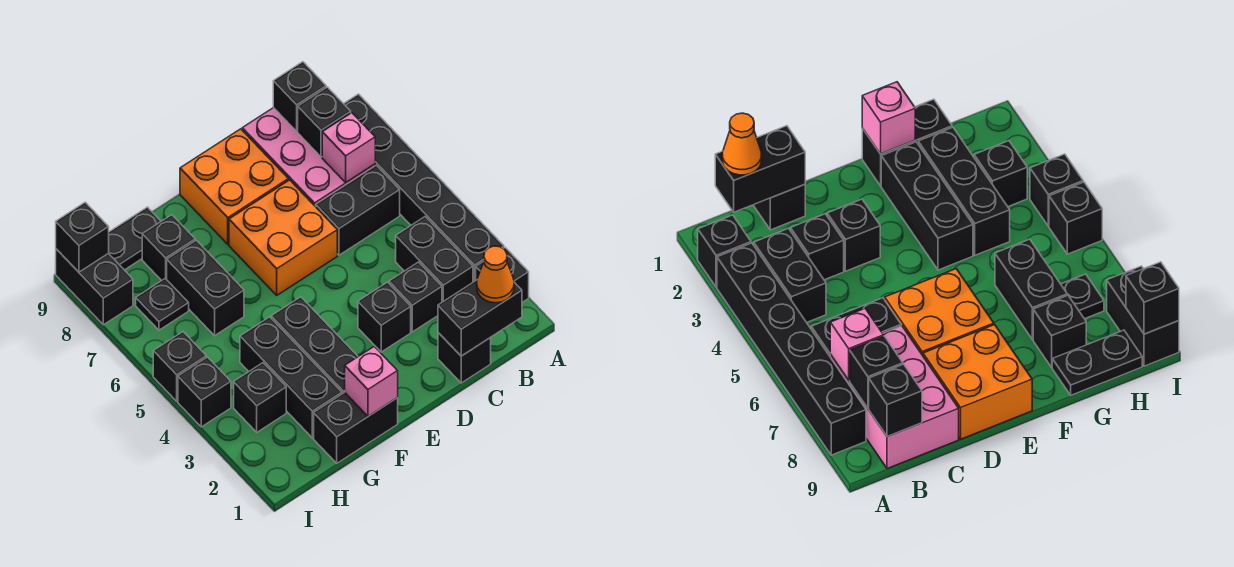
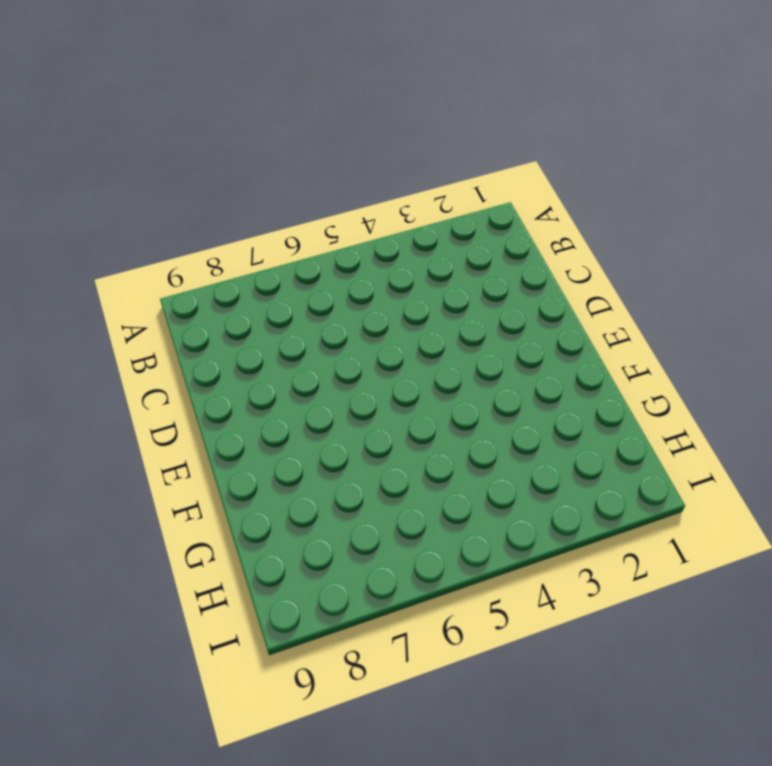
none -> black brick A2 level 1
none -> black brick A3:A8 level 1
none -> black brick B3:B4 level 1

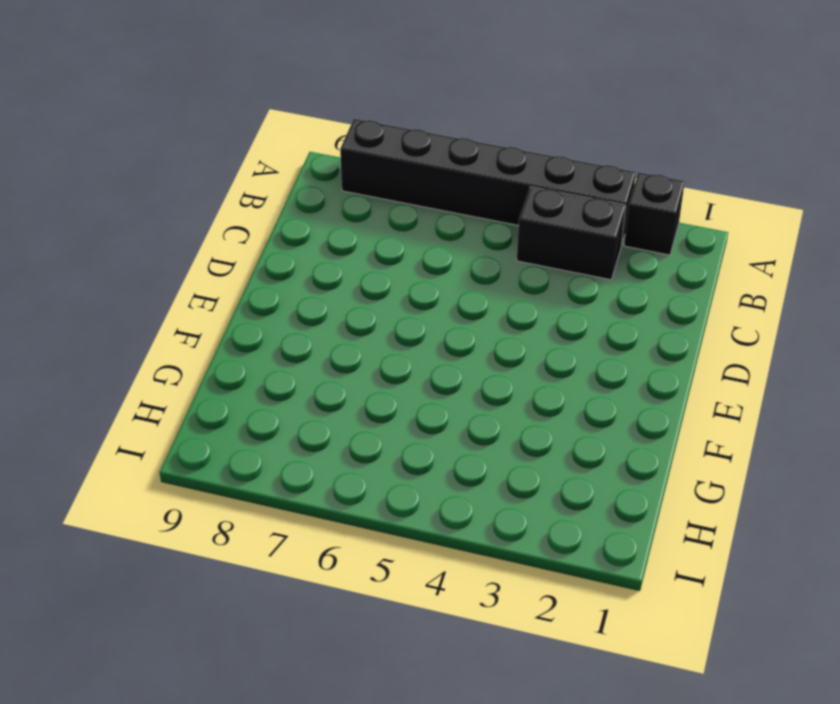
none -> black brick B6:C6 level 1
none -> pink brick B7:C9 level 1
none -> black brick C1 level 1

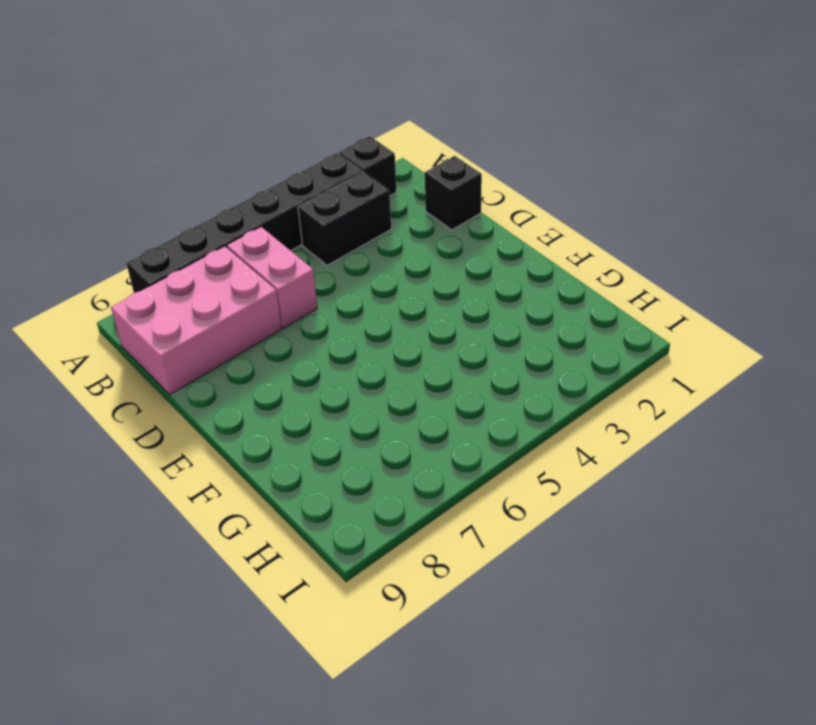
pink brick B6:C6 level 1 -> black brick B6:C6 level 1
none -> black brick C3 level 1
none -> black brick D3 level 1
none -> orange brick D6:E7 level 1

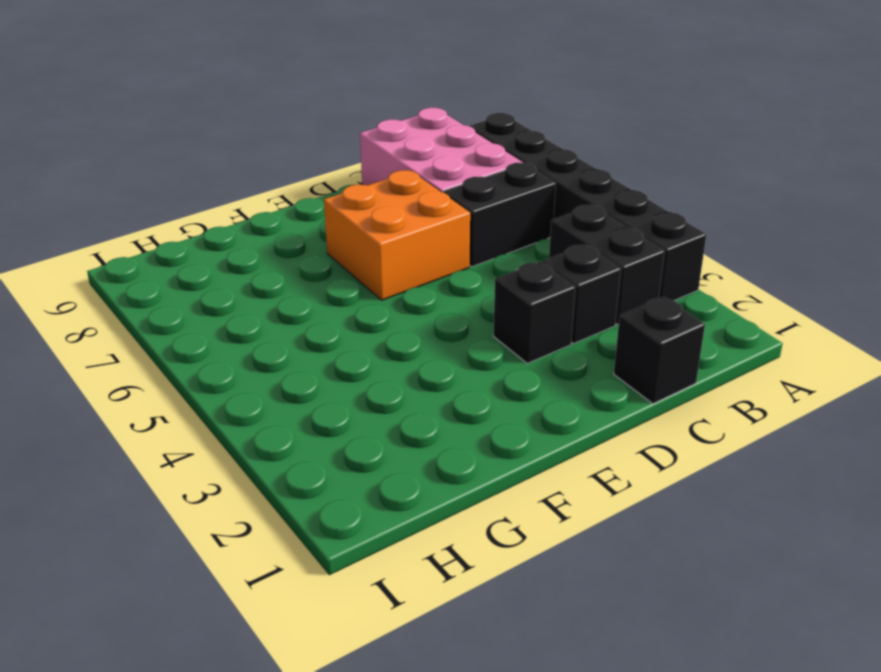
none -> black brick A2 level 1
none -> orange brick D8:E9 level 1
none -> black brick F1:G1 level 1

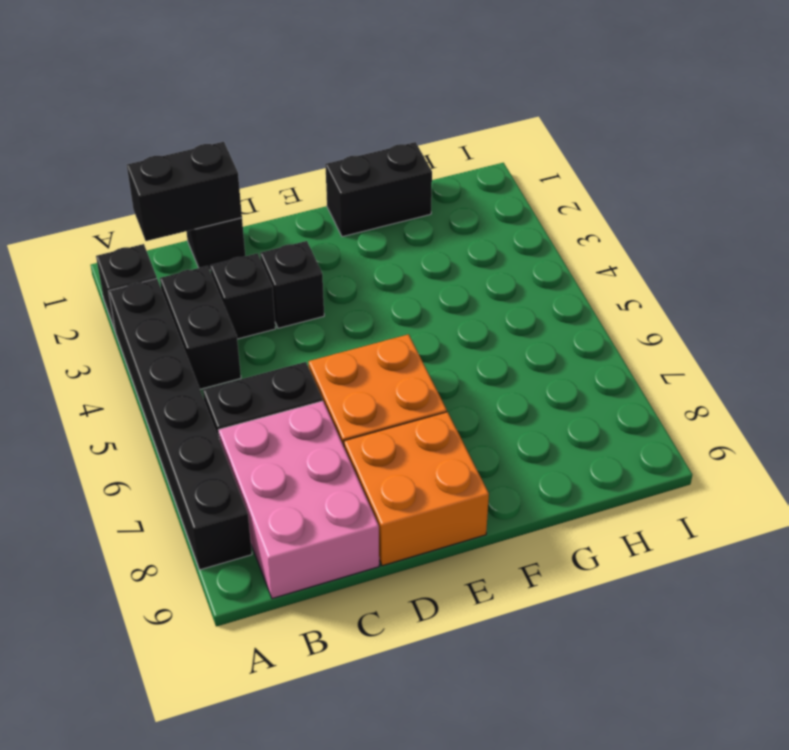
none -> black brick F2:F4 level 1
none -> black brick G2:G4 level 1
none -> black brick G6:G7 level 1

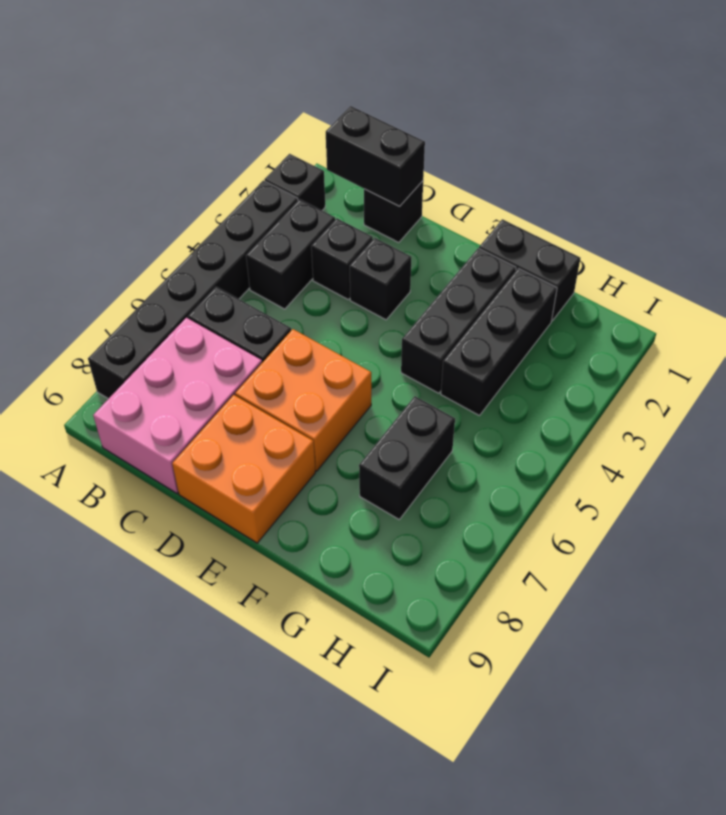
none -> black brick G8 level 1
none -> black plate G9:H9 level 1
none -> black brick H3 level 1

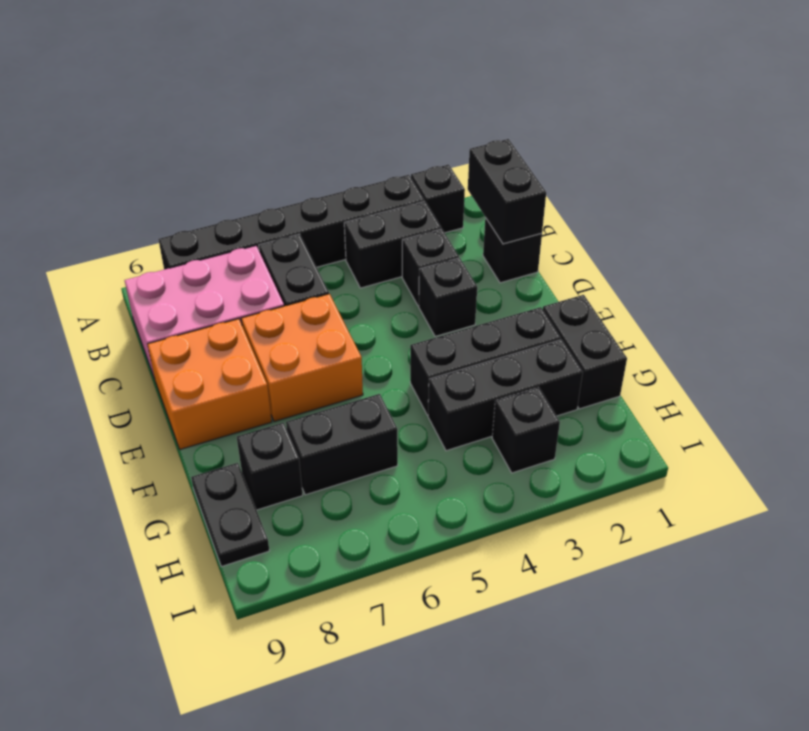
none -> black plate H7 level 1
none -> black brick I4 level 1
none -> black brick I5 level 1

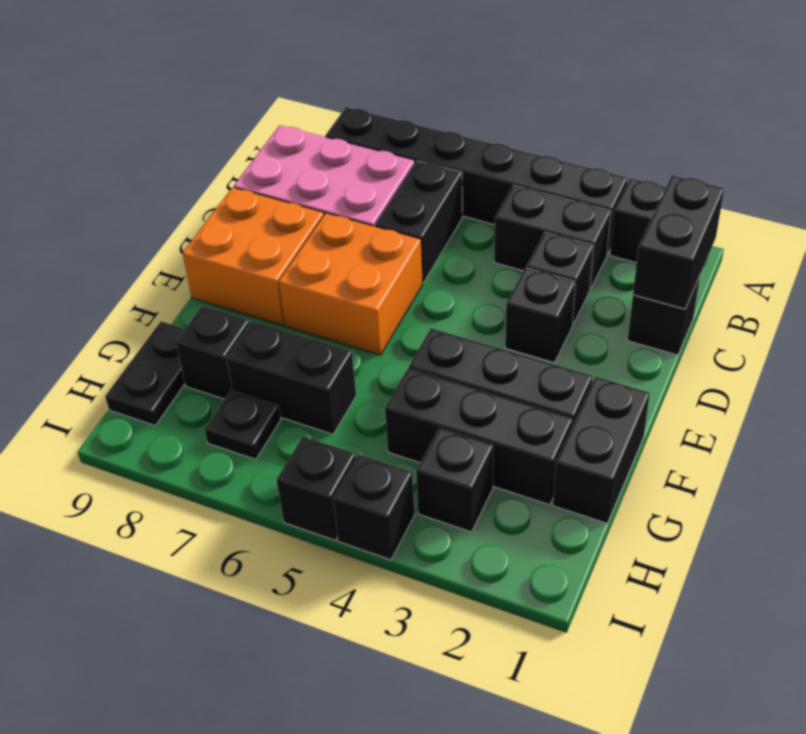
none -> black brick I8:I9 level 1
none -> pink brick B7 level 2
none -> black brick B8 level 2

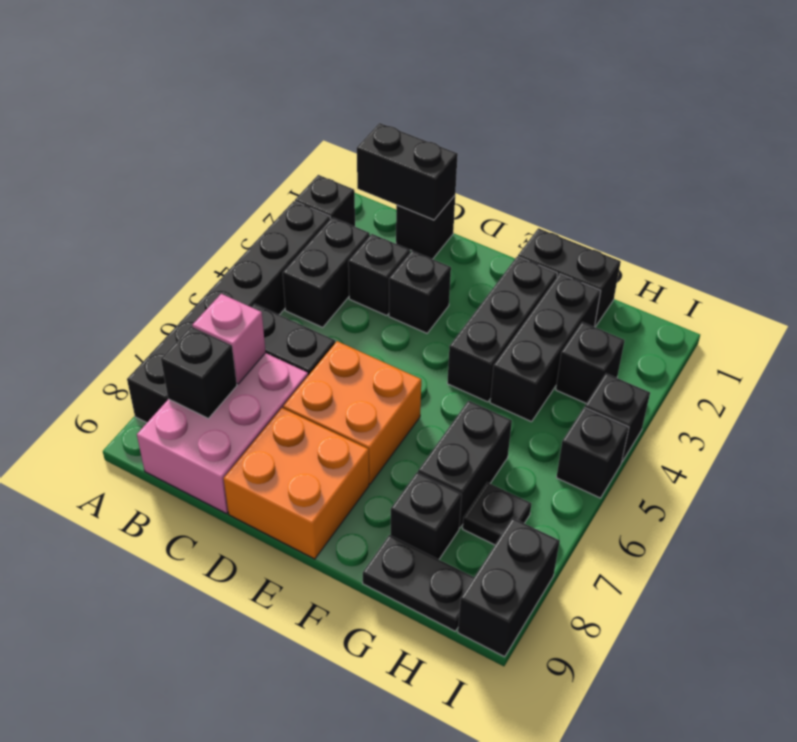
none -> black brick B9 level 2
none -> pink brick F1 level 2
none -> black brick I9 level 2

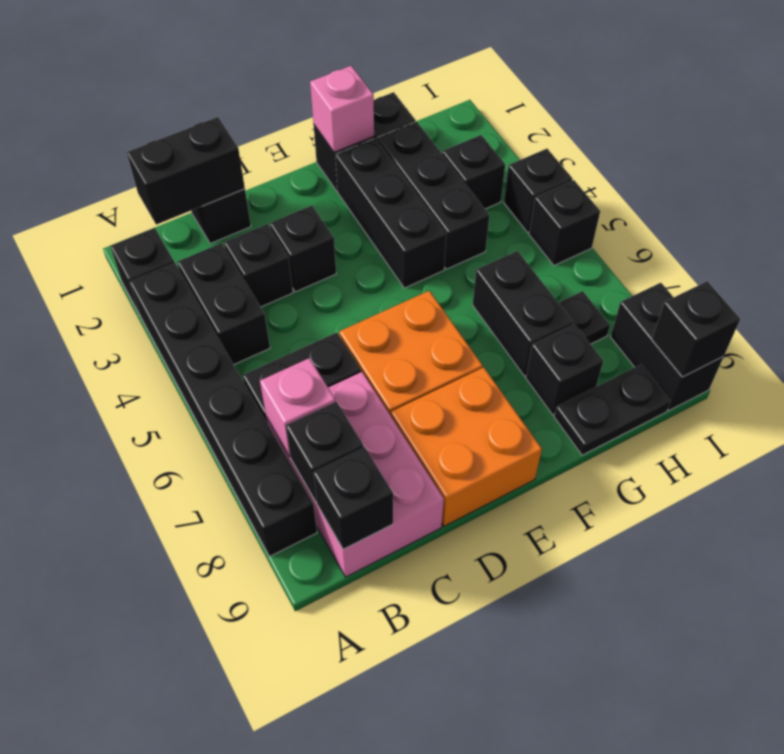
none -> orange cone B1 level 3

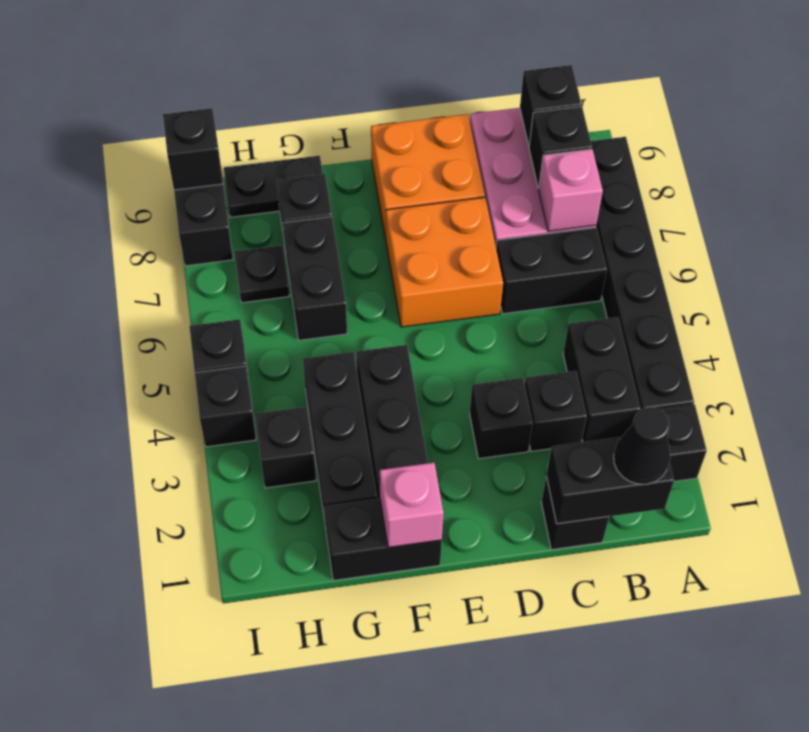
black cone B1 level 3 -> orange cone B1 level 3

